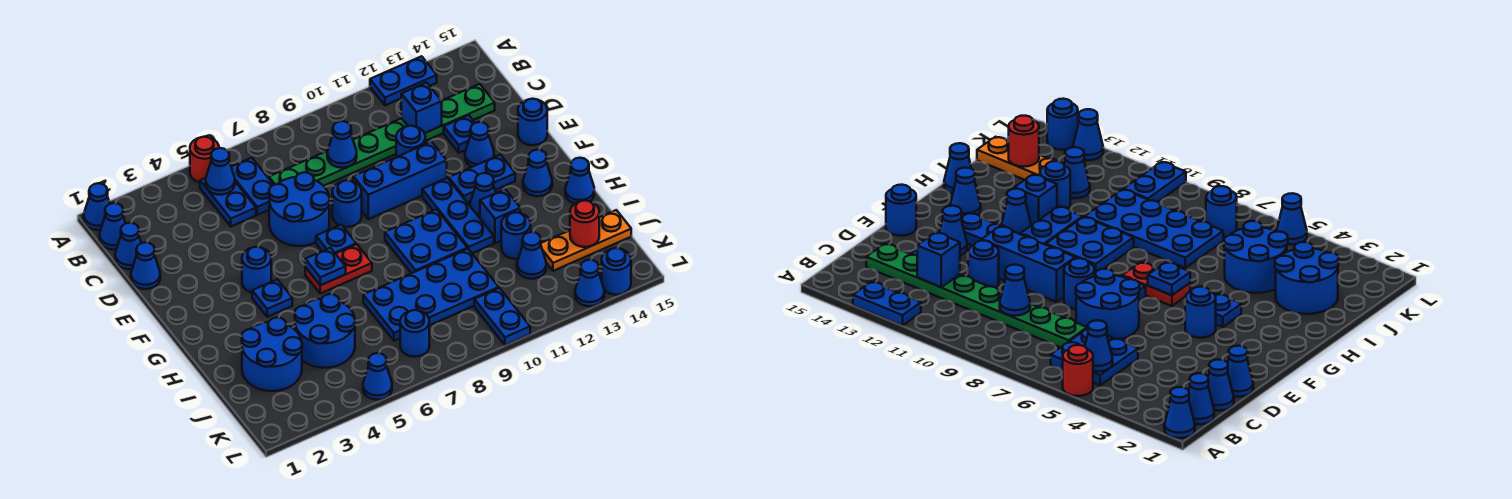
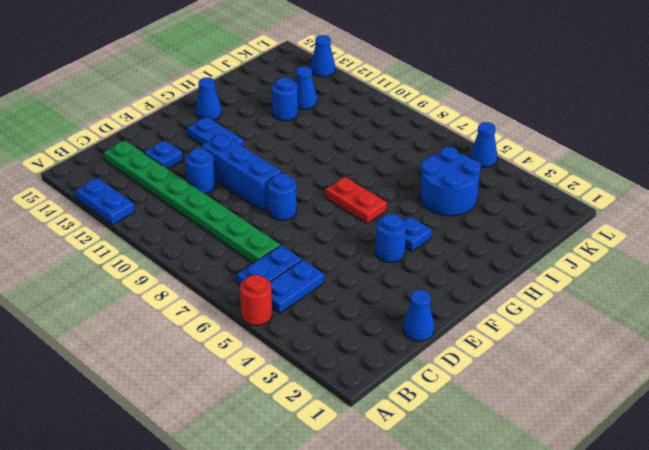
none -> blue cone A1 level 1
none -> blue cone B1 level 1
none -> blue cone C1 level 1
none -> blue round brick D6:E7 level 1

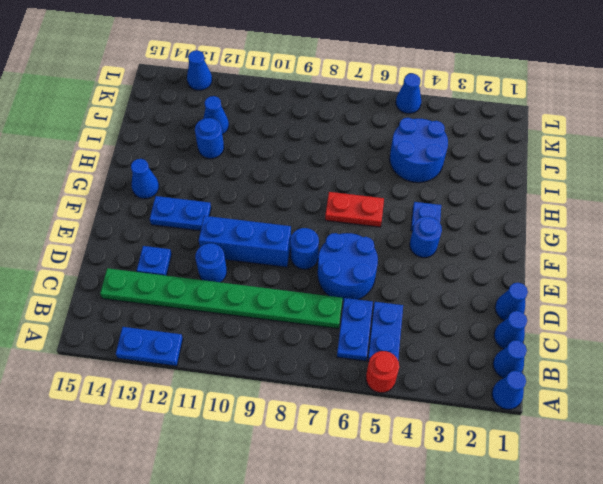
none -> blue cone E13 level 1
none -> blue round brick E15 level 1
none -> blue plate F7 level 1
none -> blue plate F11:H11 level 1

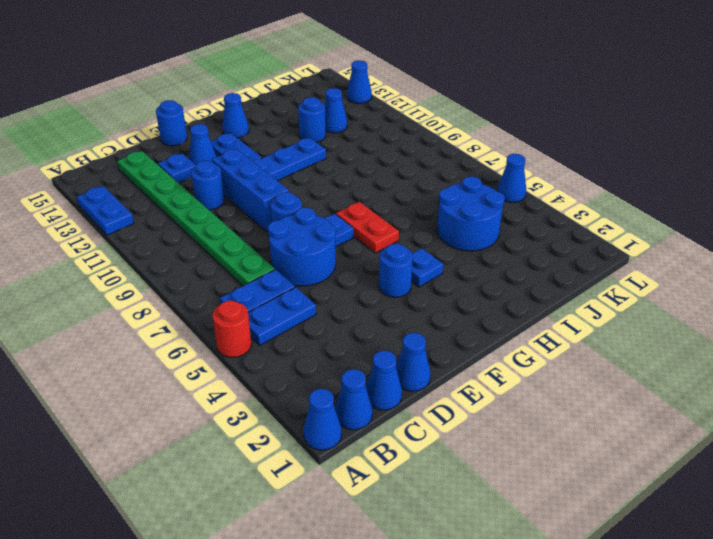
none -> blue plate G9:H10 level 1
none -> blue cone G12 level 1
none -> blue brick H12 level 1
none -> blue cone H15 level 1

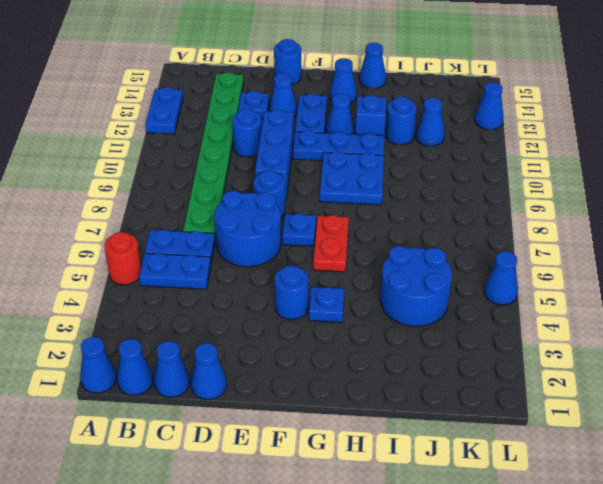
none -> blue round brick I2:J3 level 1
none -> blue plate I7:J10 level 1
none -> orange plate J13:J15 level 1
none -> blue round brick K7 level 1

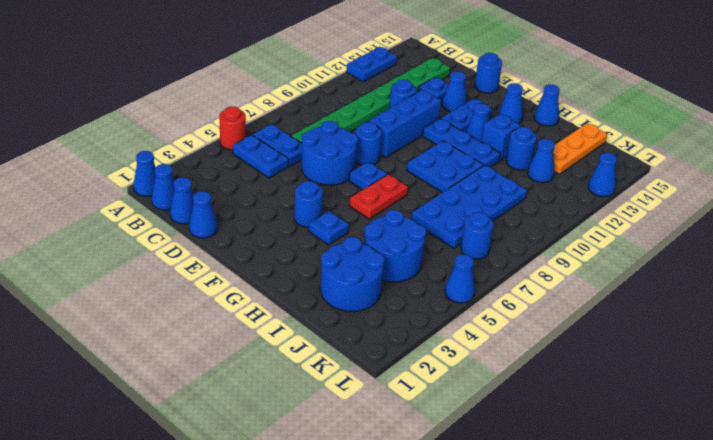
none -> blue plate K10:L10 level 1
none -> blue round brick L14 level 1
none -> blue cone B5 level 2
none -> blue cone C9 level 2

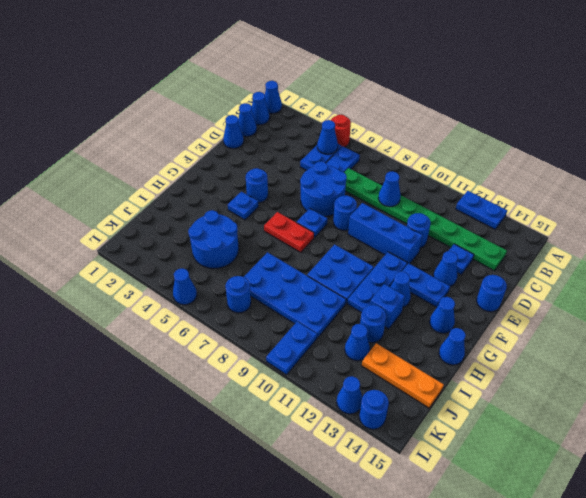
none -> blue round brick I2:J3 level 1
none -> blue brick C12 level 2
none -> blue plate G6 level 2
none -> red round brick J14 level 2

